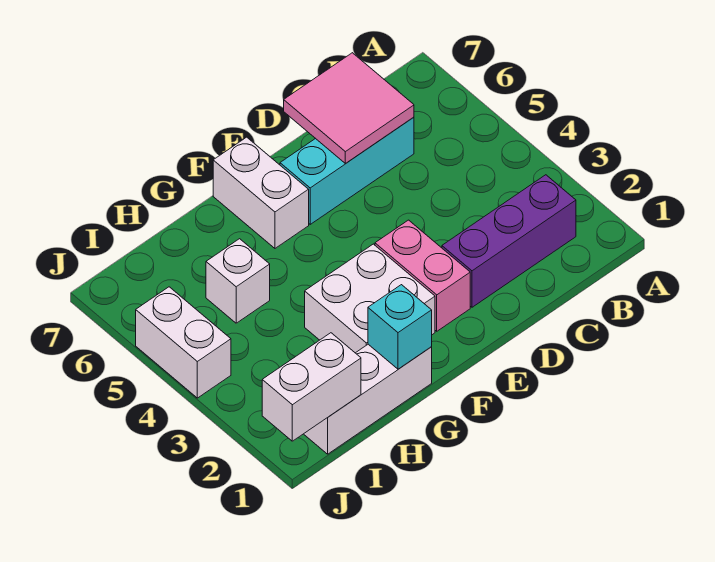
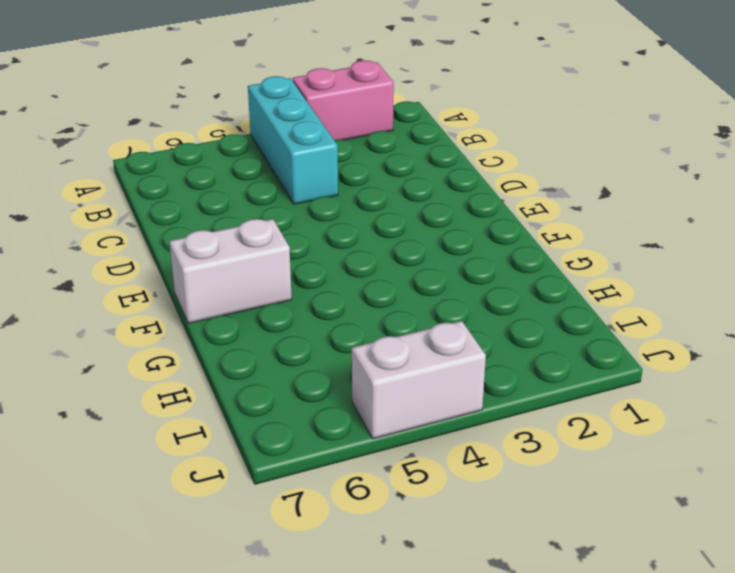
pink brick A2:A3 level 1 -> pink brick E2:E3 level 1
cyan brick A4:C4 level 1 -> cyan brick C6:E6 level 1
none -> purple brick B2:D2 level 1
none -> white brick F2:G3 level 1

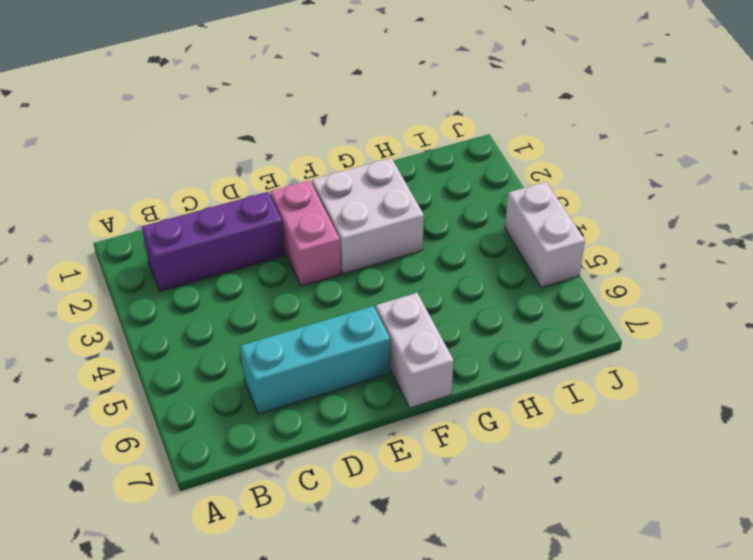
none -> white brick G1:I1 level 1
none -> white brick H5 level 1

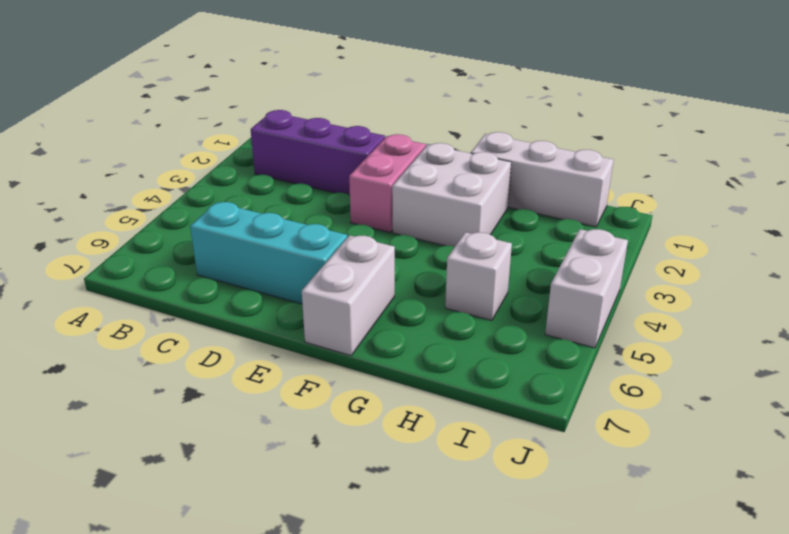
none -> pink tile C6:D7 level 2
none -> cyan brick G1 level 2

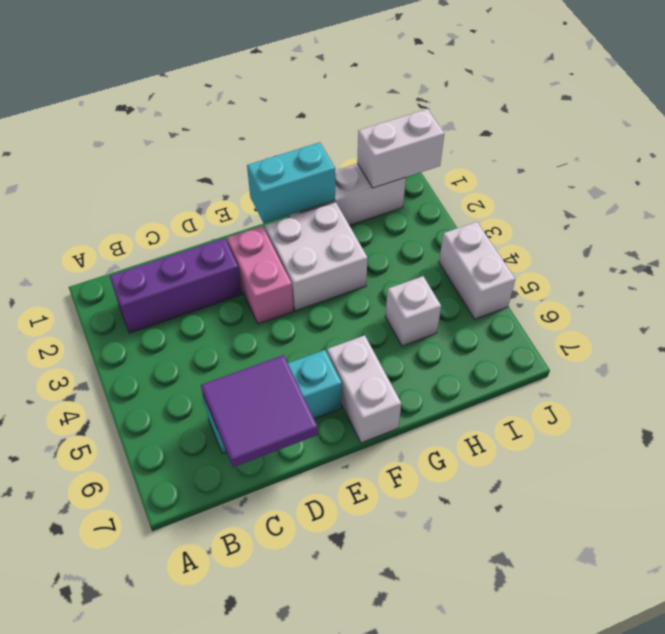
purple tile C6:D7 level 2 -> pink tile C6:D7 level 2
cyan brick F1:G1 level 2 -> cyan brick G1 level 2

